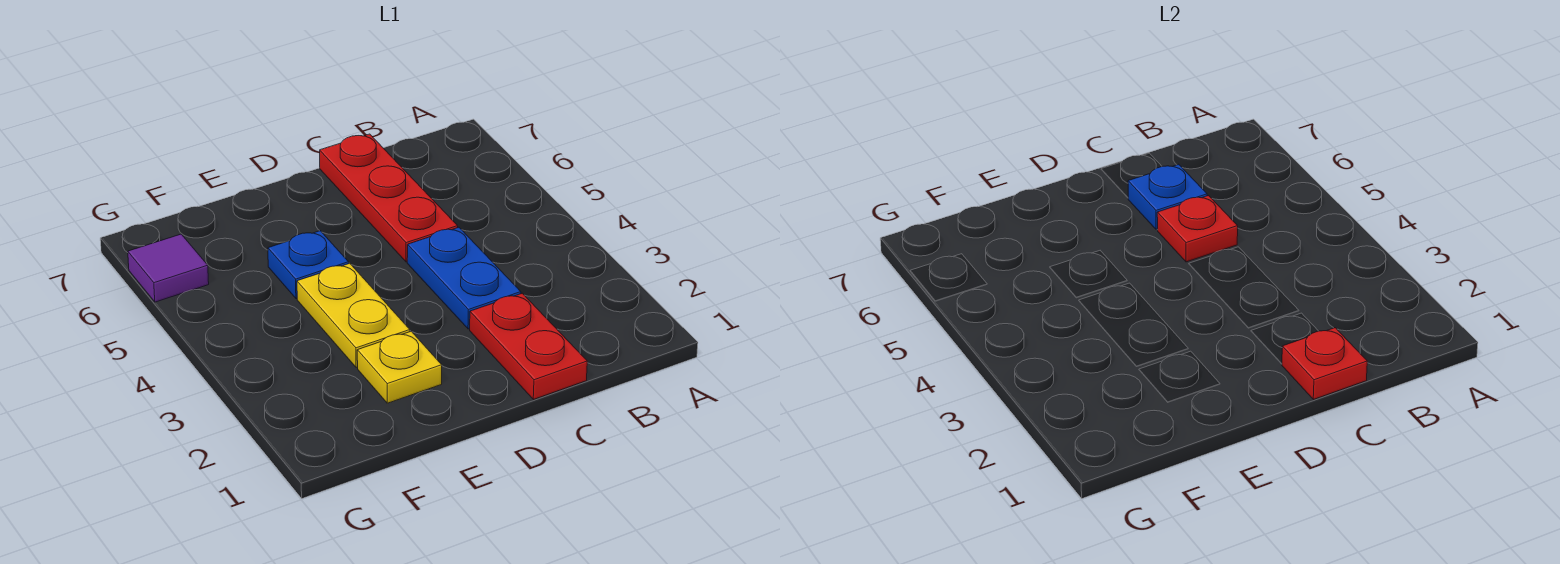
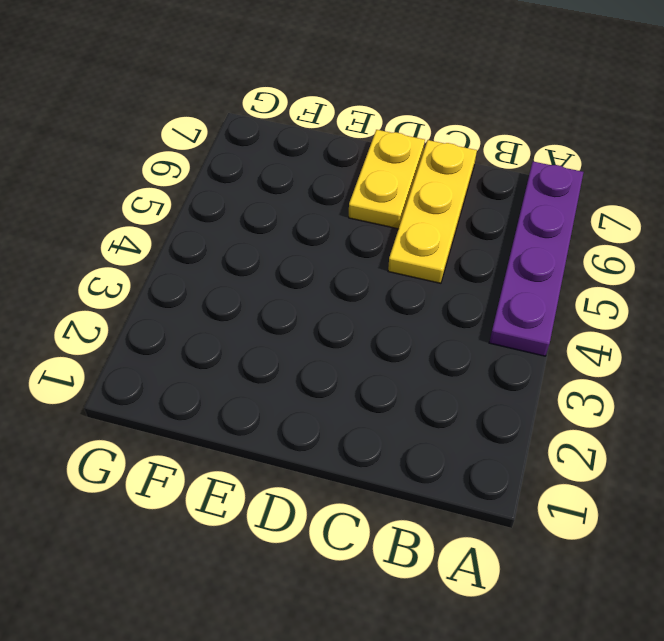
purple plate A4:A7 level 1 -> none
yellow plate C5:C7 level 1 -> red plate C5:C7 level 1
yellow plate D6:D7 level 1 -> yellow plate E3:E4 level 1
none -> red plate C1:C2 level 1
none -> blue plate C3:C4 level 1

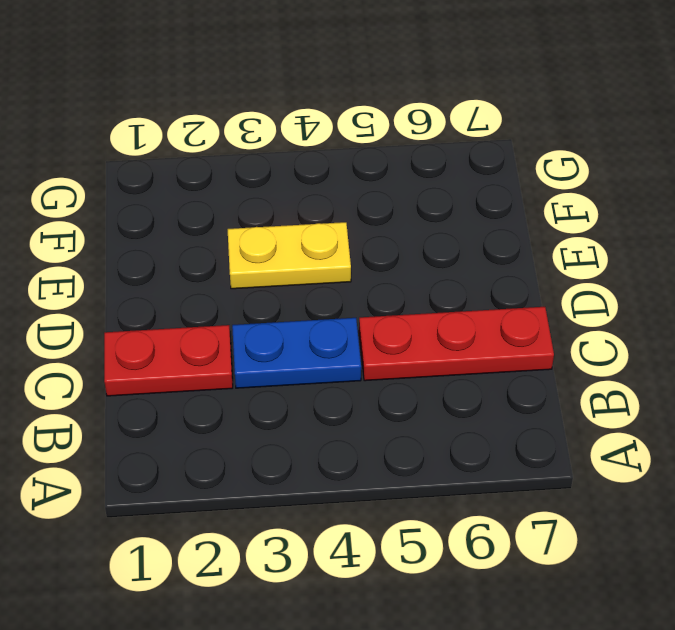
none -> yellow plate E2 level 1
none -> blue plate E5 level 1

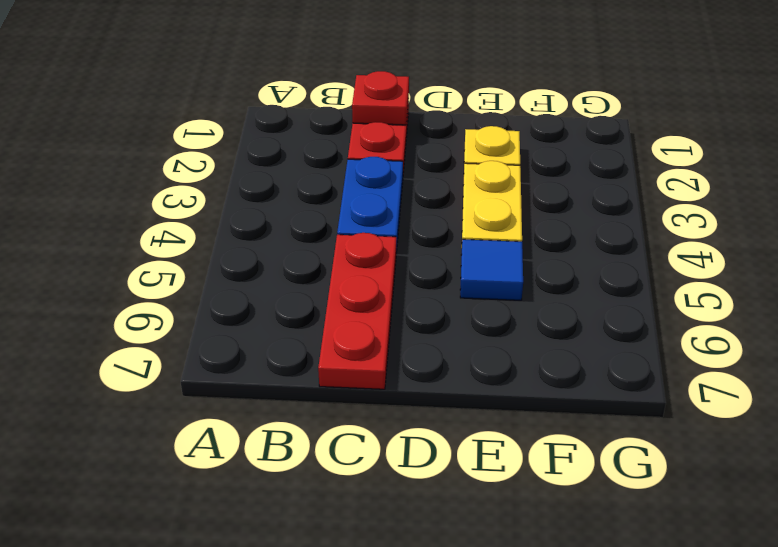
blue tile E5 level 1 -> blue plate E5 level 1
none -> purple tile G6 level 1
none -> red plate C5 level 2

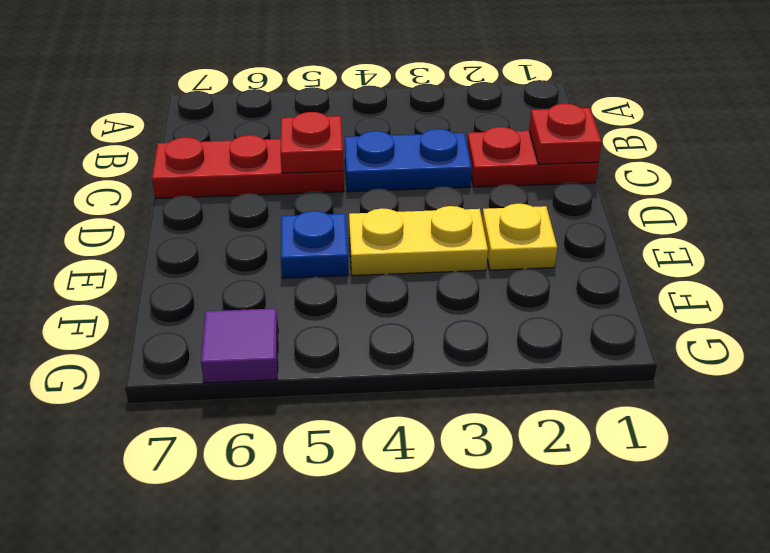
none -> blue plate C6 level 2

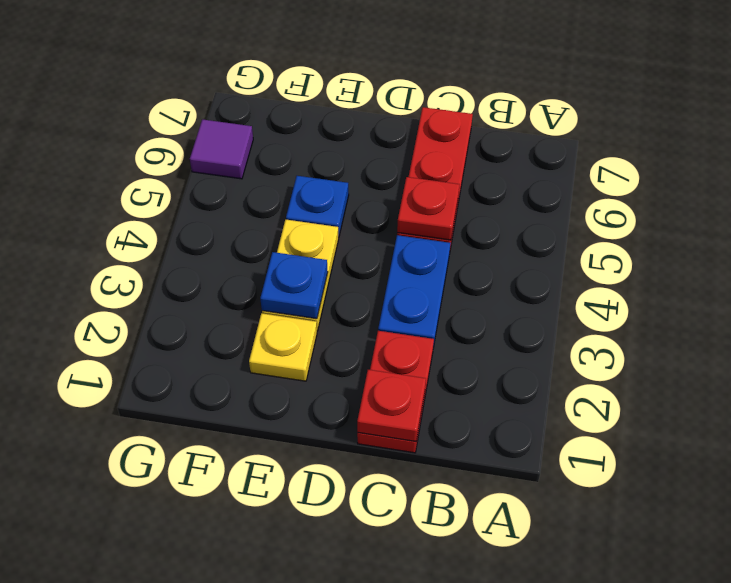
blue plate E3 level 2 -> blue plate C6 level 2

